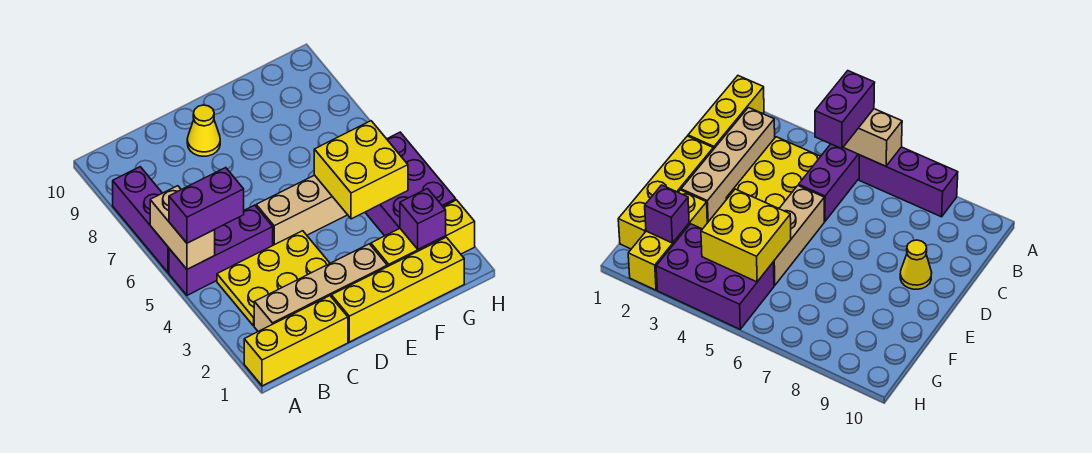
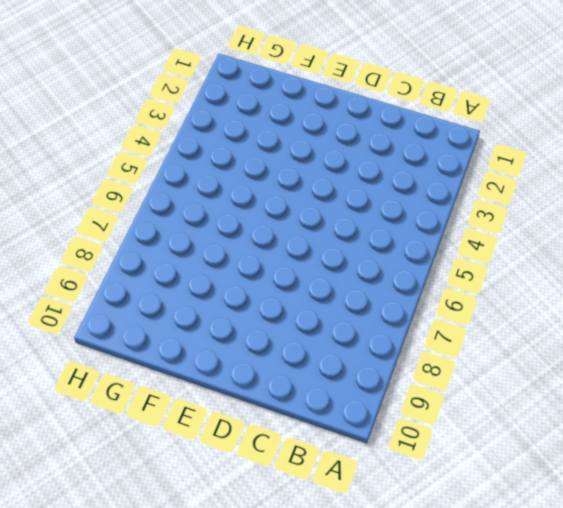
none -> yellow brick A1:C1 level 1
none -> purple brick A5:C5 level 1
none -> purple brick A6:A8 level 1

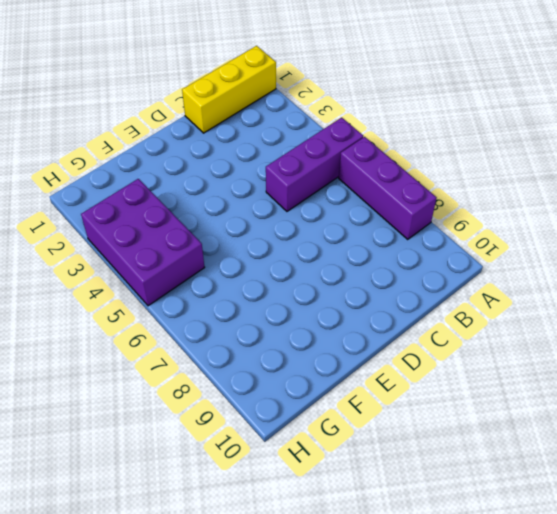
none -> tan brick B2:E2 level 1
none -> yellow plate B3:D4 level 1
none -> yellow brick D1:G1 level 1

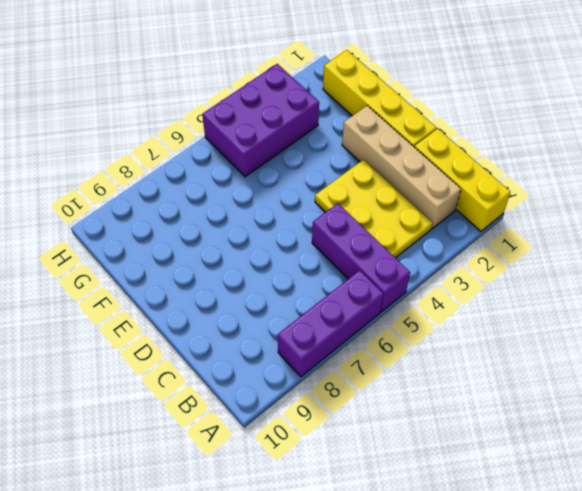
none -> tan brick D5:F5 level 1
none -> yellow cone D9 level 1
none -> yellow brick F2:H2 level 1

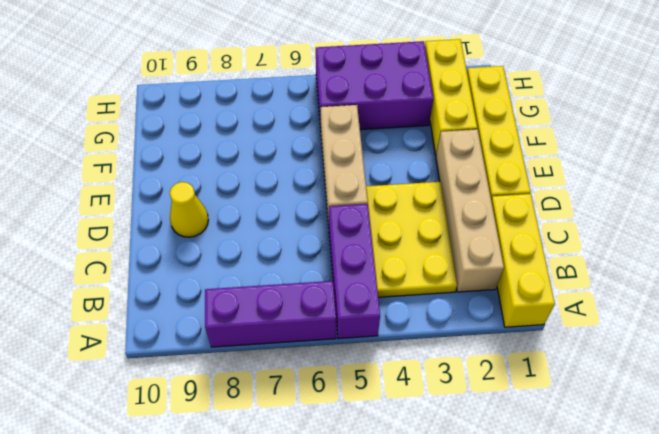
none -> tan brick A5:A6 level 2
none -> yellow brick F4:G5 level 2
none -> purple brick G2 level 2

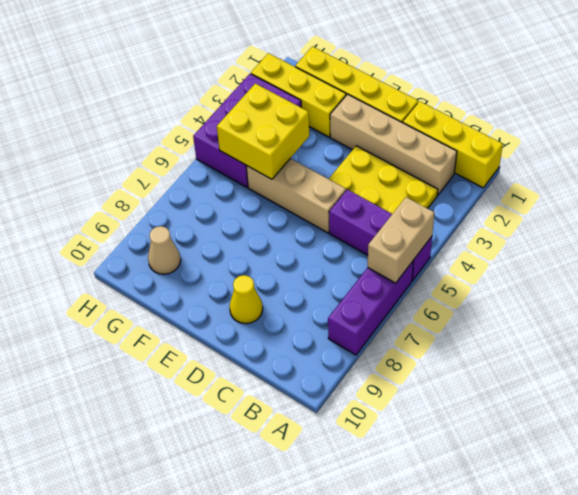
tan cone G9 level 1 -> none
none -> purple brick G2 level 2
none -> purple brick A5:B5 level 3

